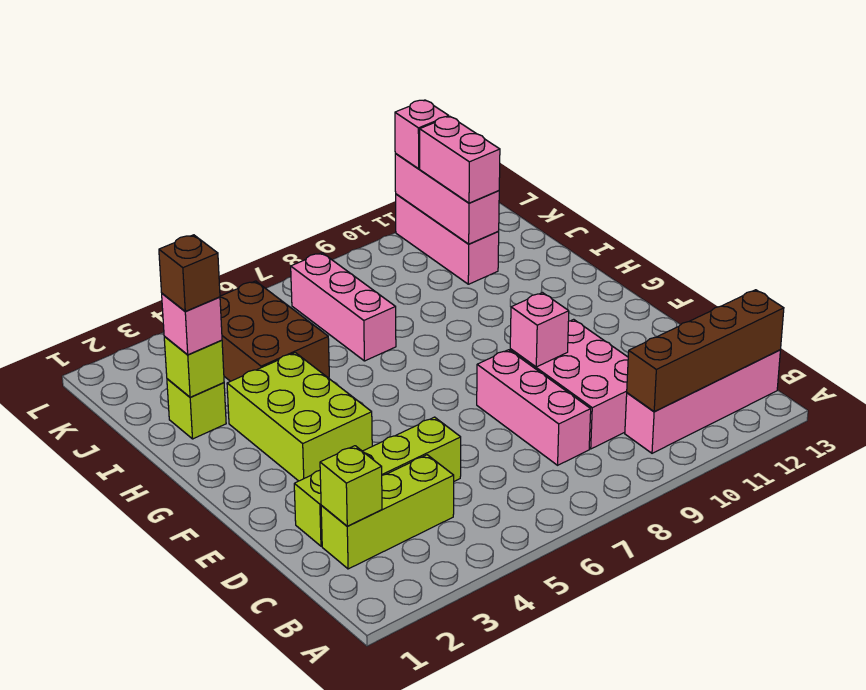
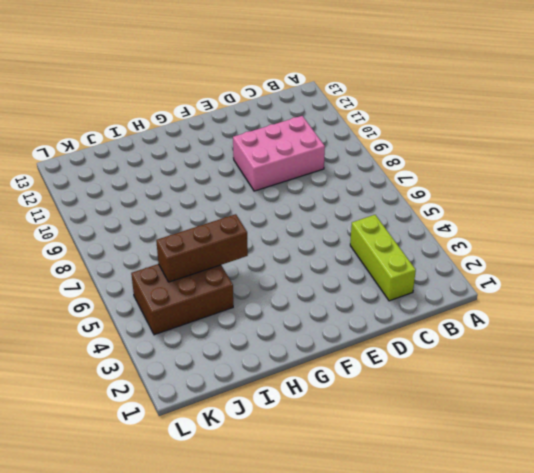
brown brick H5:J5 level 2 -> none
none -> pink brick B10:B13 level 1
none -> pink brick C8:E8 level 1
none -> lime brick D2:D5 level 1

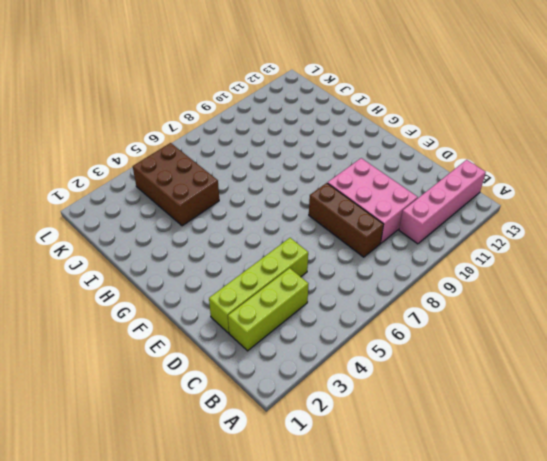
brown brick C8:E8 level 1 -> pink brick C8:E8 level 1
none -> lime brick F3:H4 level 1
none -> lime brick I2 level 1
none -> pink brick I7:K7 level 1

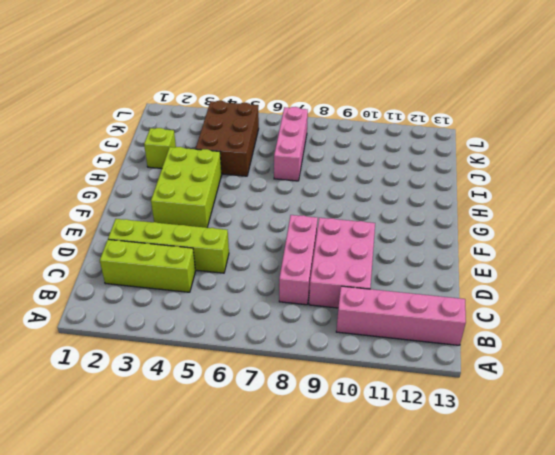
none -> pink brick J11:L11 level 1
none -> brown brick B10:B13 level 2
none -> lime brick C2 level 2

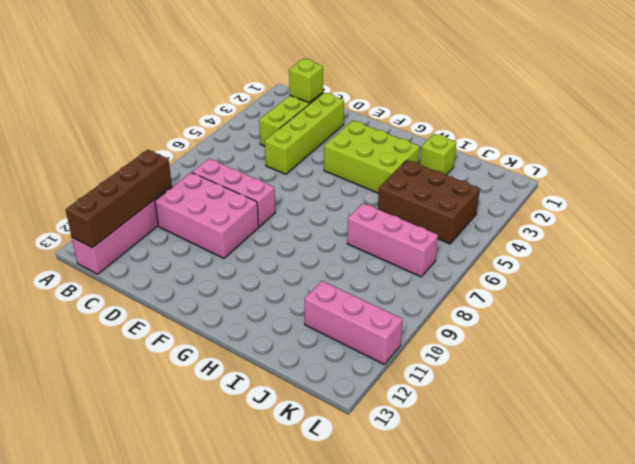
none -> pink brick E9 level 2
none -> lime brick I2 level 2
none -> pink brick J11:L11 level 2

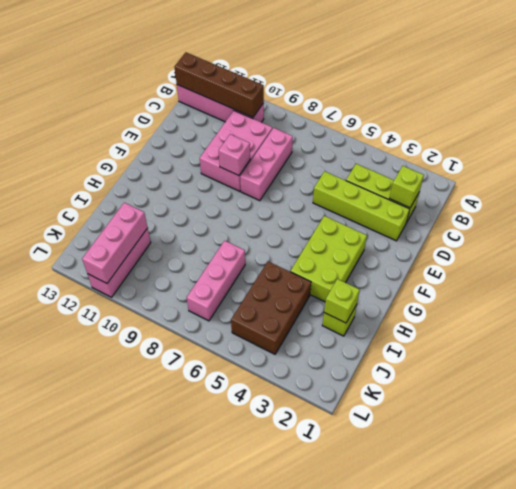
none -> pink brick I2 level 3
none -> pink brick J11:K11 level 3
none -> pink brick L11 level 3

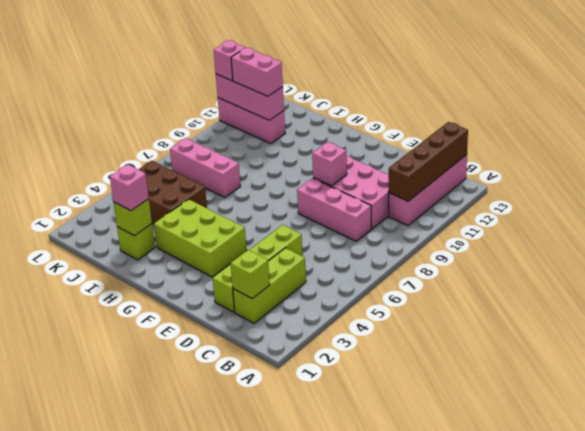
none -> brown brick I2 level 4

